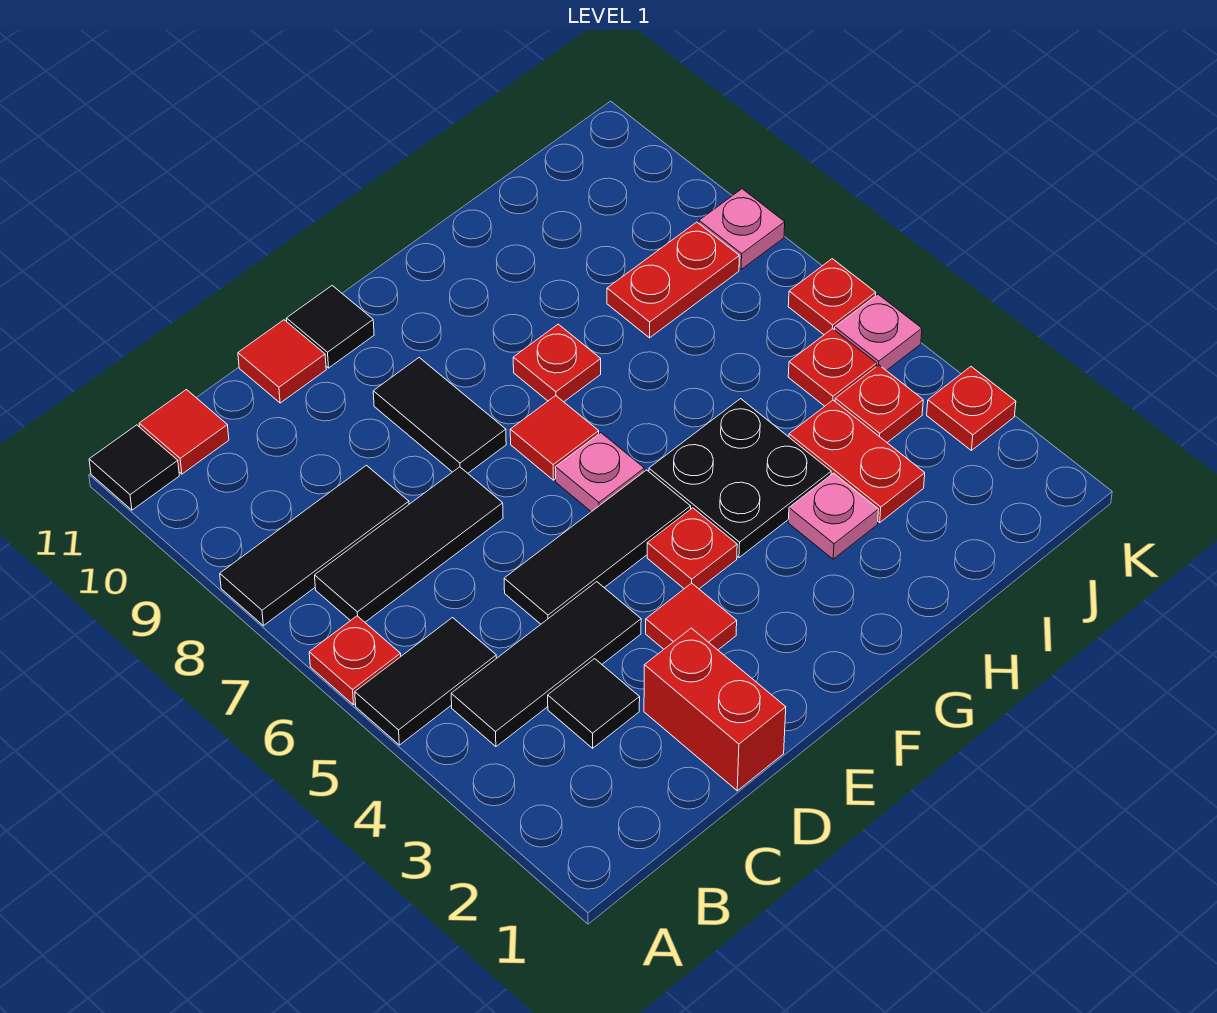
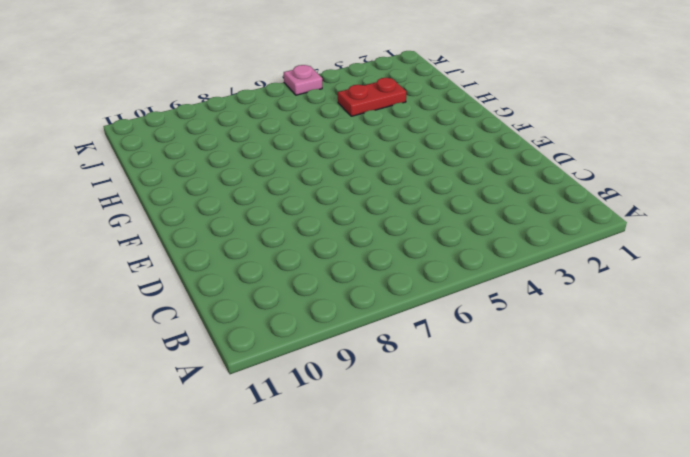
none -> black tile A5:B5 level 1
none -> red plate A6 level 1
none -> black tile A8:C8 level 1

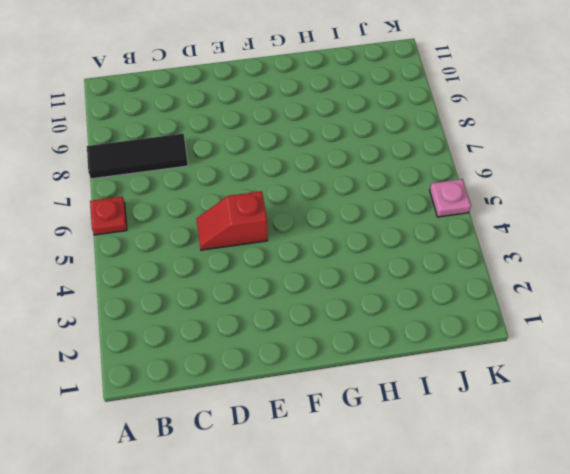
red slope D5:E5 level 1 top E -> black tile D5:F5 level 1
none -> black tile A5:B5 level 1
none -> black tile A11 level 1
none -> black tile B4:D4 level 1

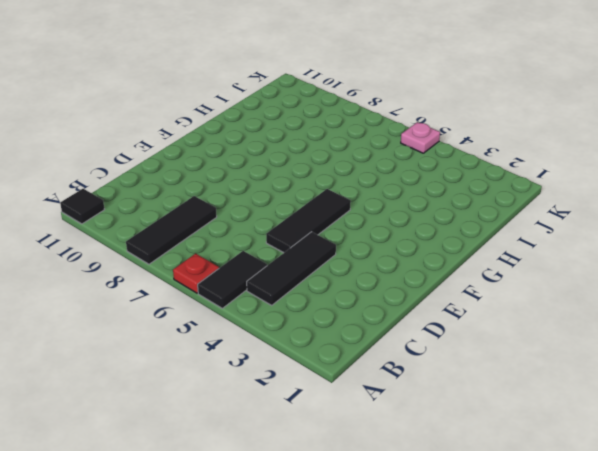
none -> black tile B7:D7 level 1
none -> red tile B11 level 1
none -> black tile C3 level 1

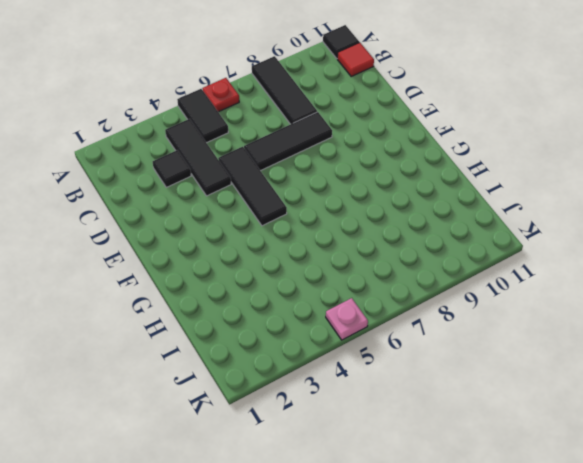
black tile D6:D8 level 1 -> black tile B7:D7 level 1
none -> red brick D1:D2 level 1
none -> red tile D11 level 1
none -> red tile E3 level 1

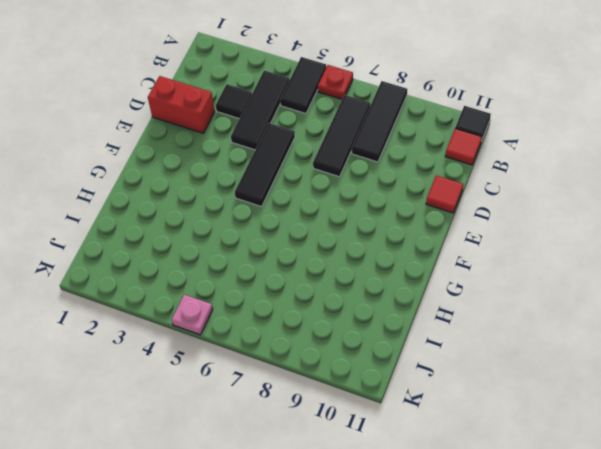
none -> red tile E3 level 1
none -> black tile E8:E9 level 1
none -> black tile E11 level 1

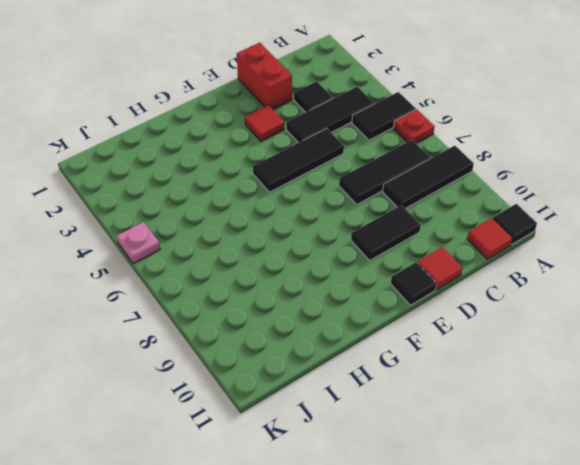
black tile D9:E9 level 1 -> black tile E8:E9 level 1
none -> red plate F4 level 1
none -> pink plate F6 level 1
none -> red tile F7 level 1

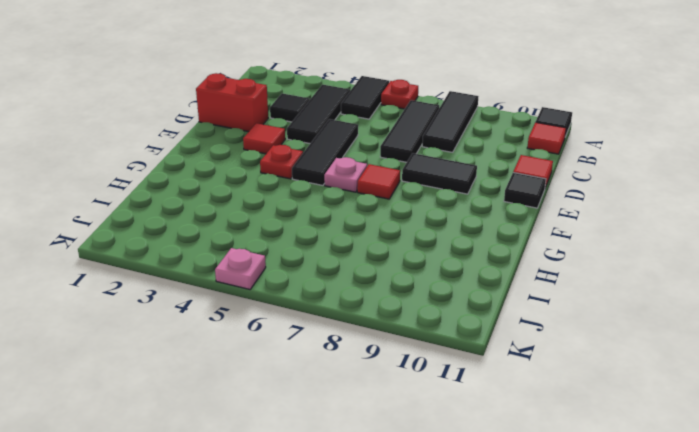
none -> black plate G4:H5 level 1
none -> red plate G8 level 1
none -> pink plate H3 level 1

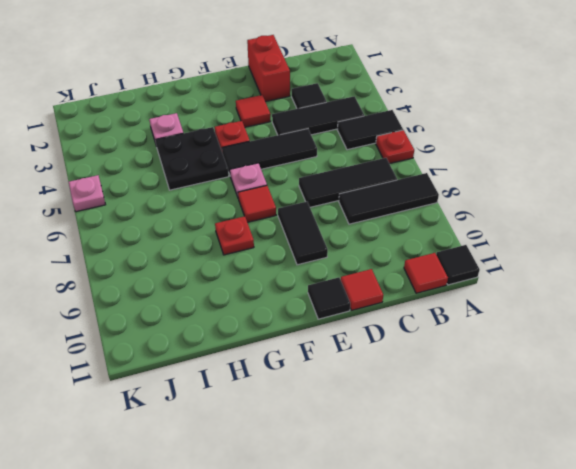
none -> red plate I3:I4 level 1
none -> red plate I8:J8 level 1
none -> red plate J4 level 1

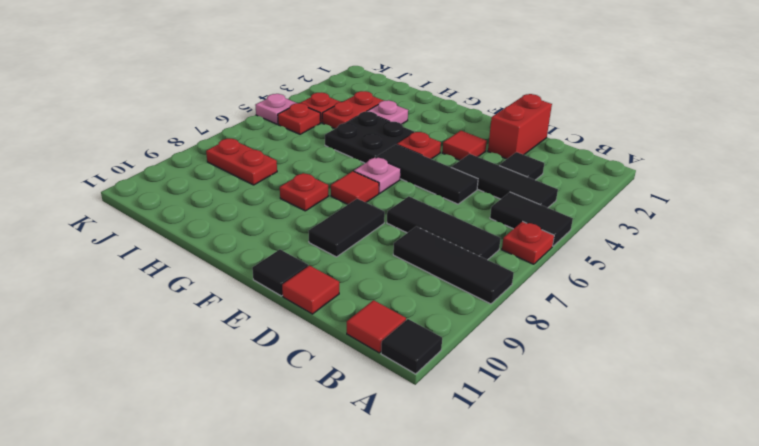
none -> red plate K3 level 1
none -> red plate K6 level 1
none -> pink plate K8 level 1

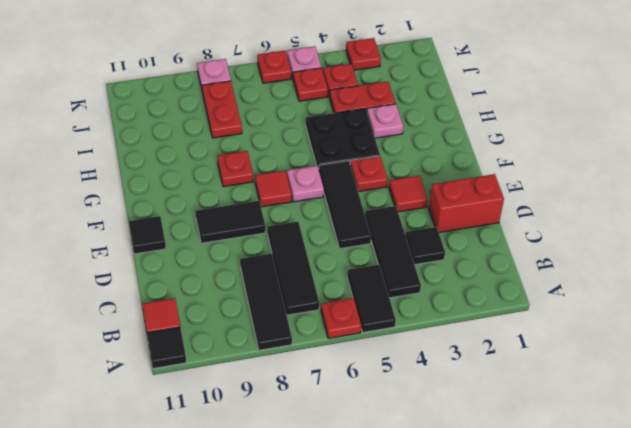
none -> red tile D11 level 1

